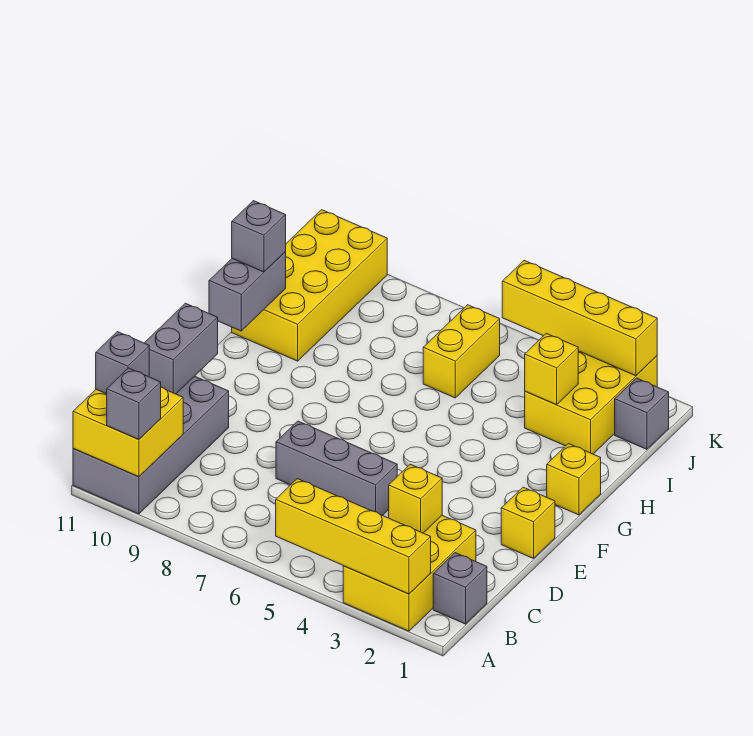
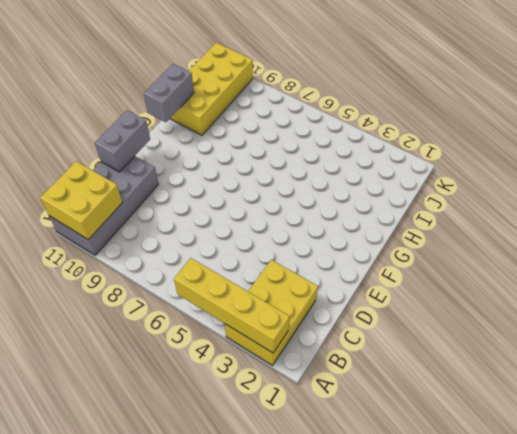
none -> grey brick B1 level 1
none -> grey brick D5:D7 level 1
none -> yellow brick E1 level 1

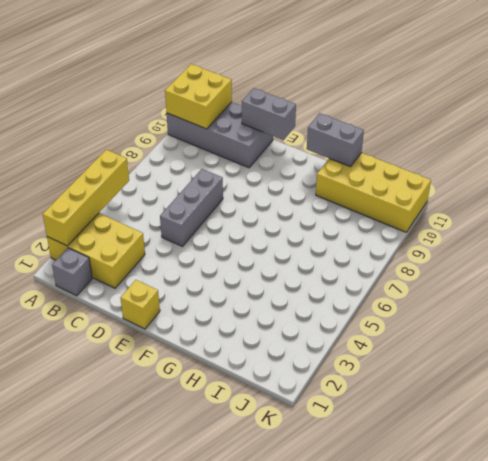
none -> yellow brick G1 level 1
none -> yellow brick I2:K3 level 1
none -> yellow brick I6:J6 level 1

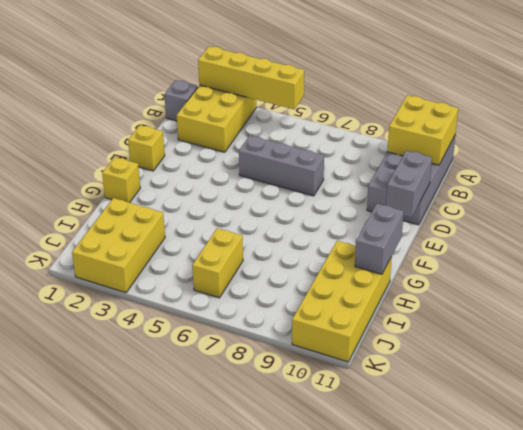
none -> grey brick J1 level 1
none -> yellow brick C3 level 2
none -> yellow brick I3 level 2

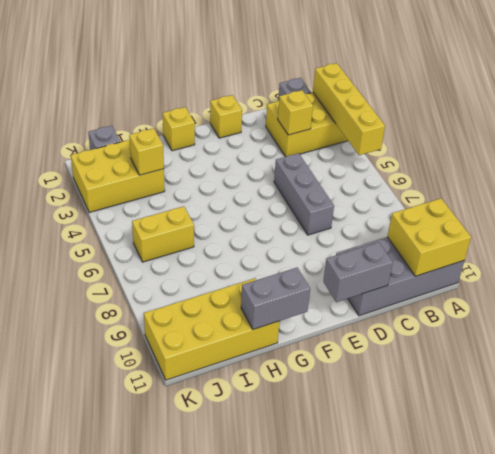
none -> yellow brick K2:K5 level 2
none -> grey brick A10 level 3
none -> grey brick B11 level 3

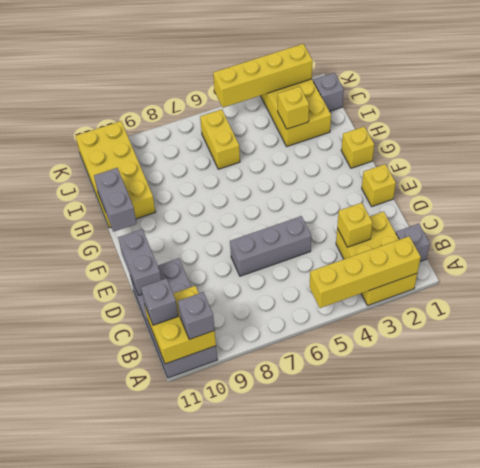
none -> grey brick H11 level 3

